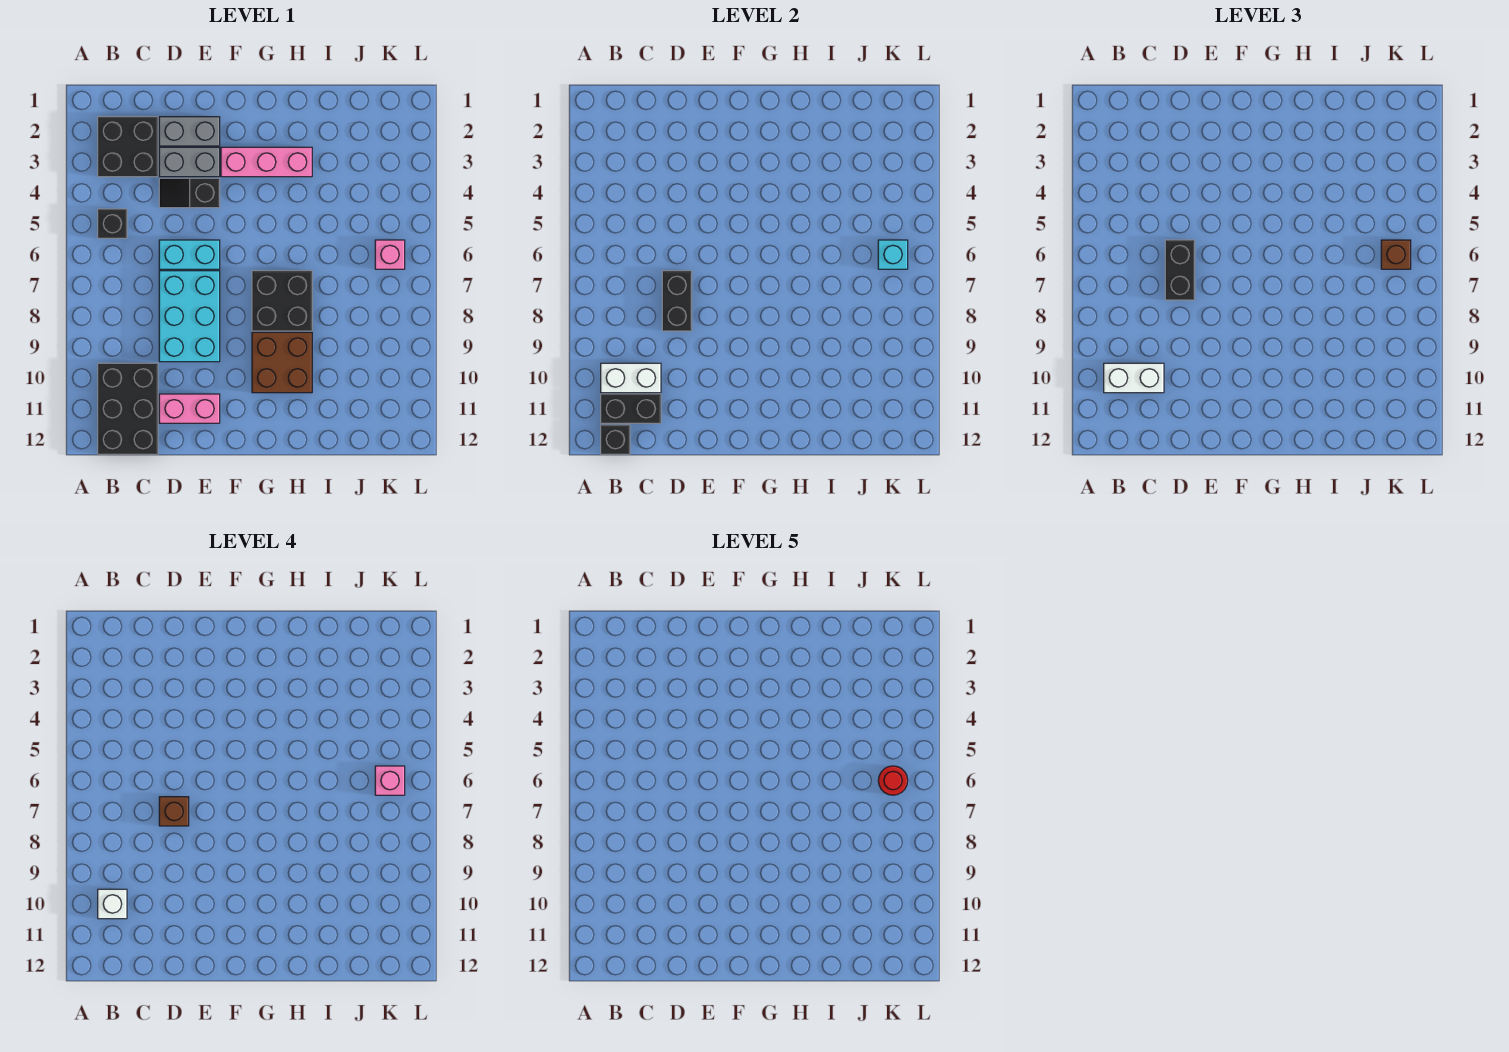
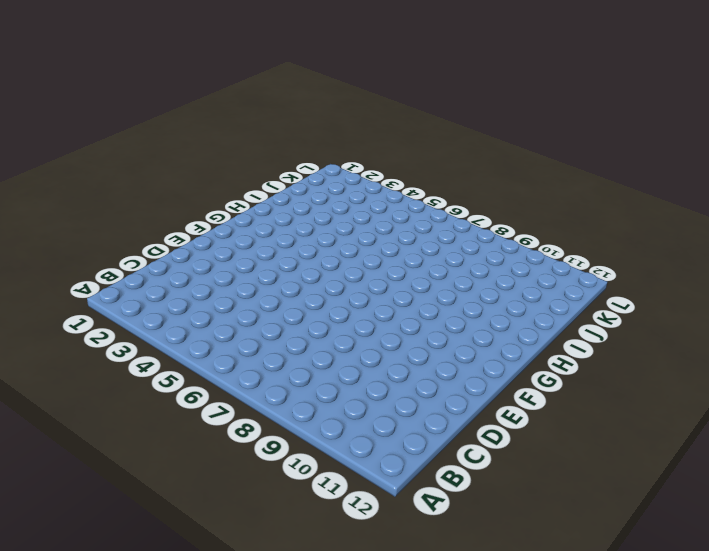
none -> black brick B2:C3 level 1
none -> black brick B5 level 1
none -> black brick B10:C12 level 1

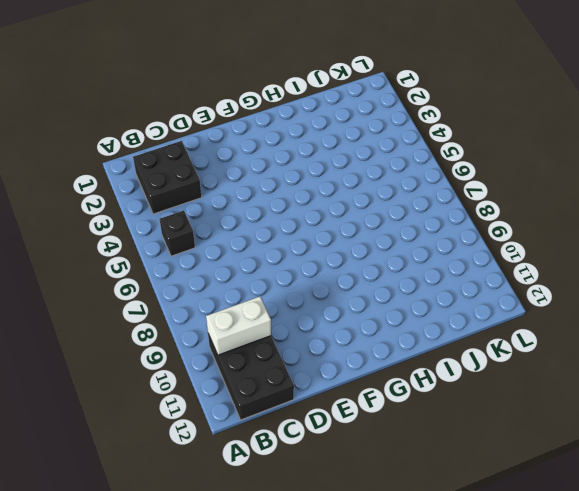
none -> grey brick D2:E2 level 1
none -> grey brick D3:E3 level 1
none -> black slope D4:E4 level 1 top E

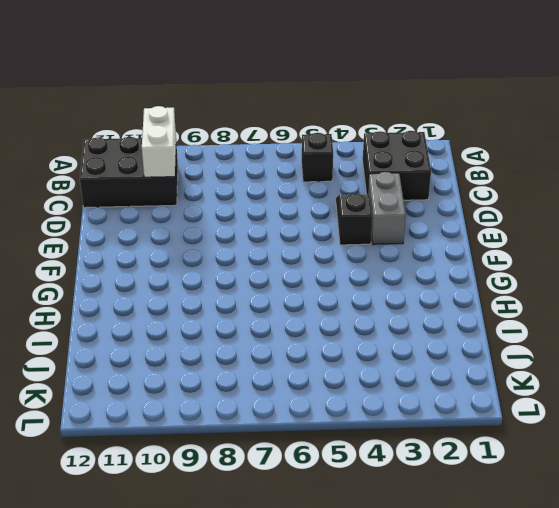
none -> grey brick D2:E2 level 1
none -> cyan brick D6:E6 level 1
none -> cyan brick D7:E9 level 1

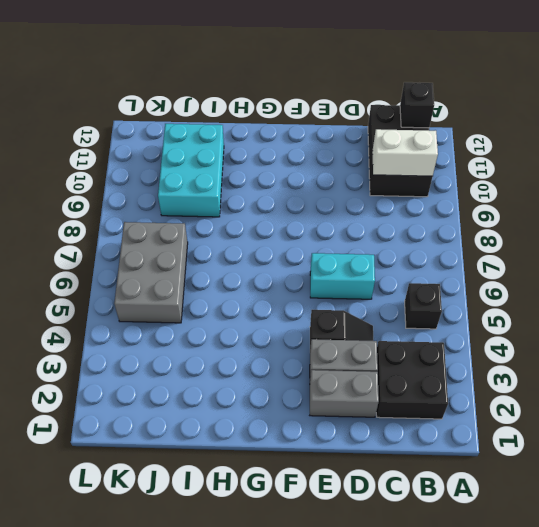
cyan brick I9:J11 level 1 -> cyan brick D7:E9 level 1
grey brick J5:K7 level 1 -> pink brick K6 level 1
none -> pink brick D11:E11 level 1
none -> pink brick F3:H3 level 1
none -> black brick G7:H8 level 1

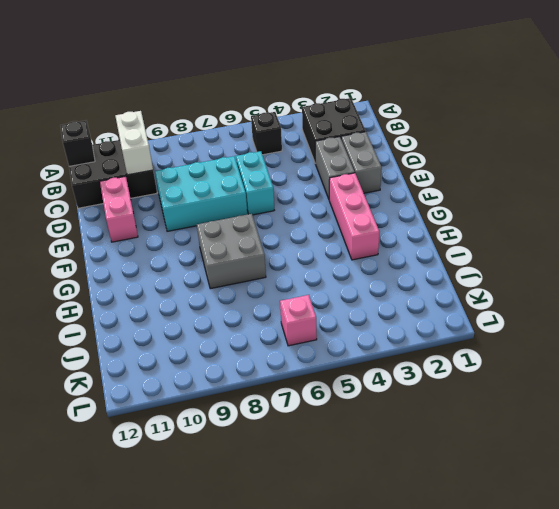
grey brick G7:H8 level 1 -> black brick G7:H8 level 1
none -> black slope D4:E4 level 1 top E
none -> brown brick G9:H10 level 1
none -> black brick B11:C11 level 2

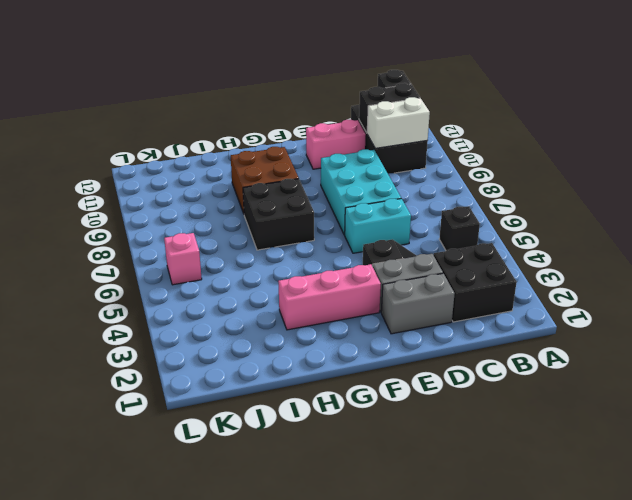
none -> black brick D7:D8 level 2
none -> cyan brick K6 level 2
none -> white brick B10:C10 level 3

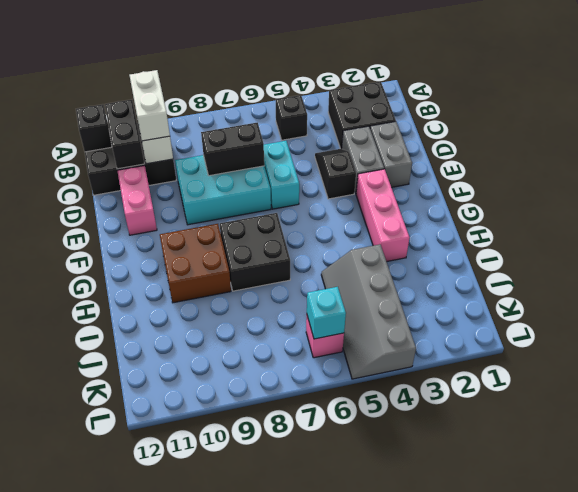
grey slope I4:L5 level 1 top 4 -> none
none -> black brick D6:D7 level 3
none -> brown brick K6 level 3
none -> white brick B10 level 4

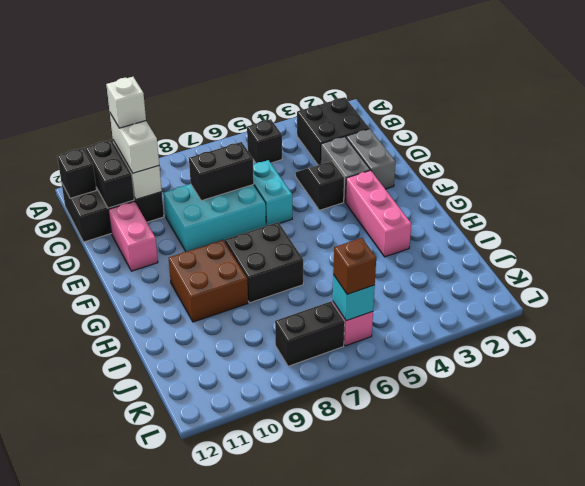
black brick K7:K8 level 1 -> black brick D6:D7 level 3
none -> brown brick D7 level 4
none -> pink brick K6 level 4
none -> red round brick K6 level 5

